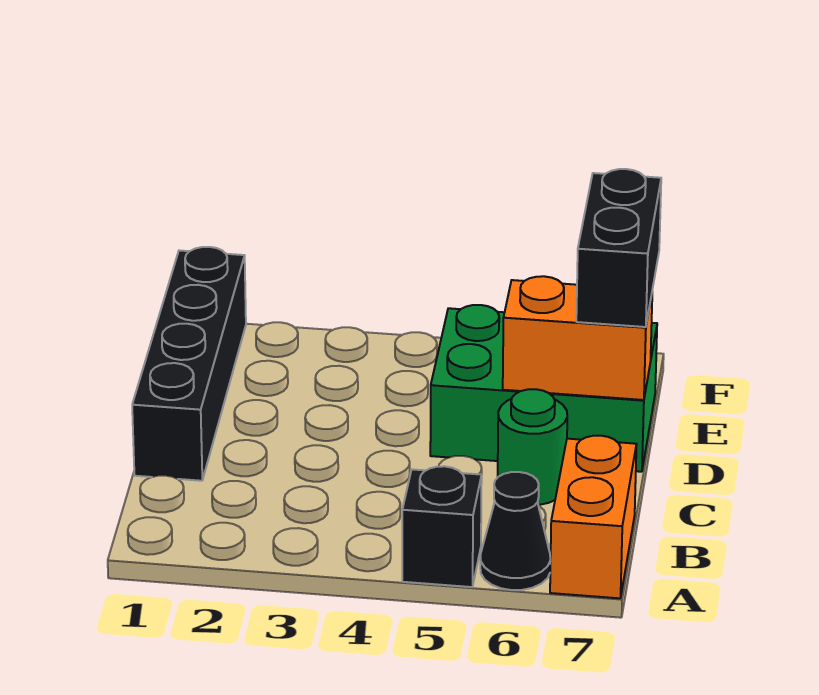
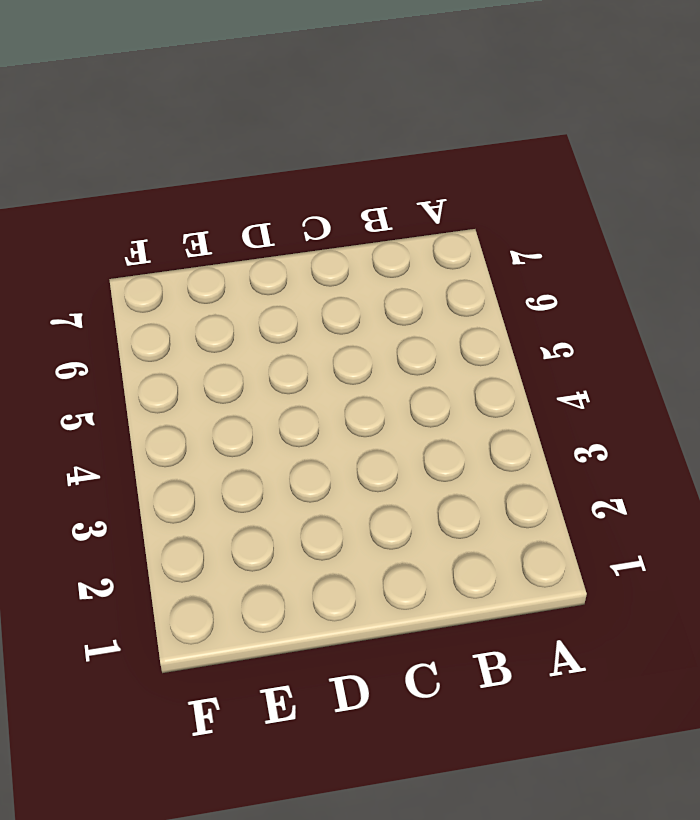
none -> black brick A5 level 1
none -> black cone A6 level 1

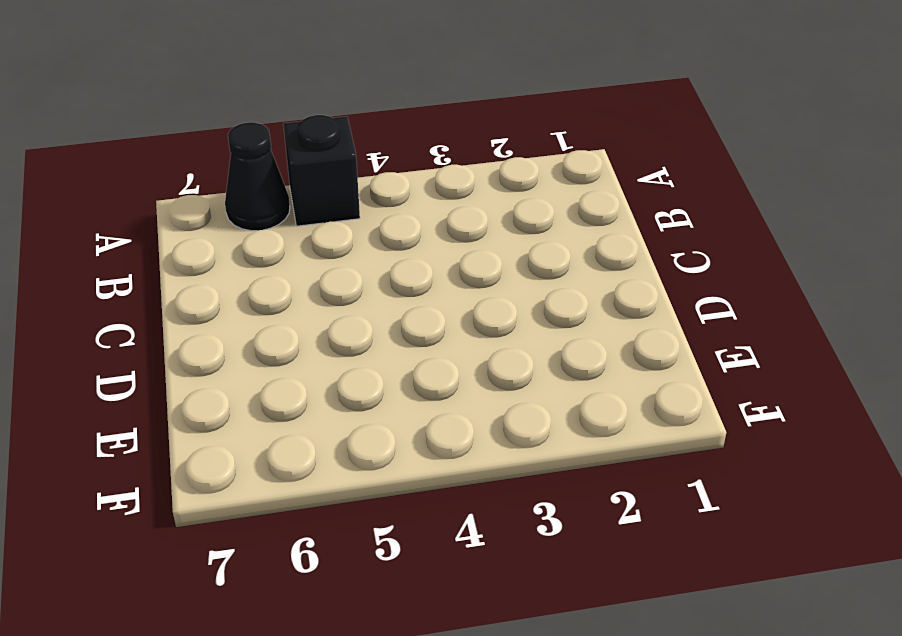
none -> orange brick A7:B7 level 1
none -> black brick C1:F1 level 1

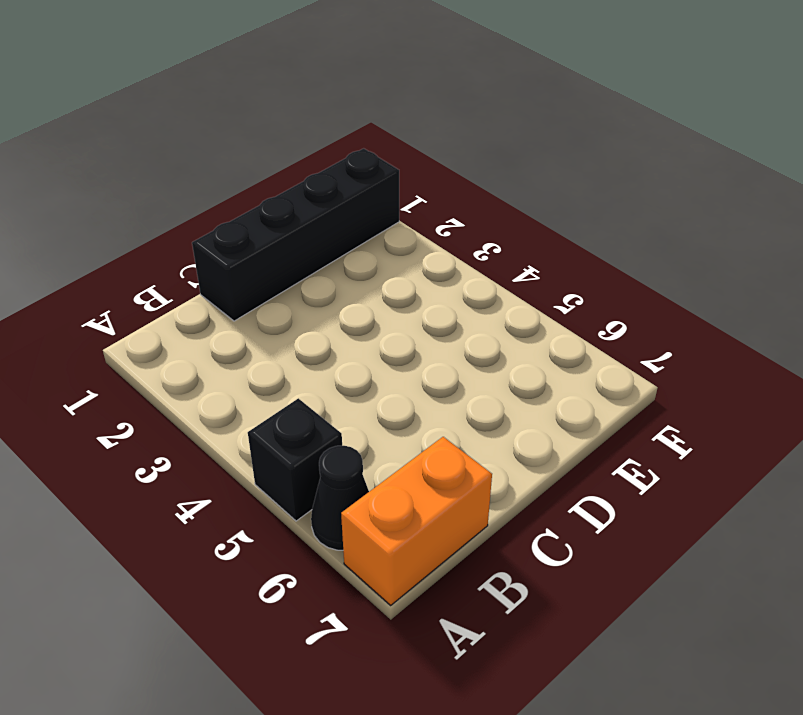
none -> green round brick C6 level 1
none -> green brick D5:E7 level 1

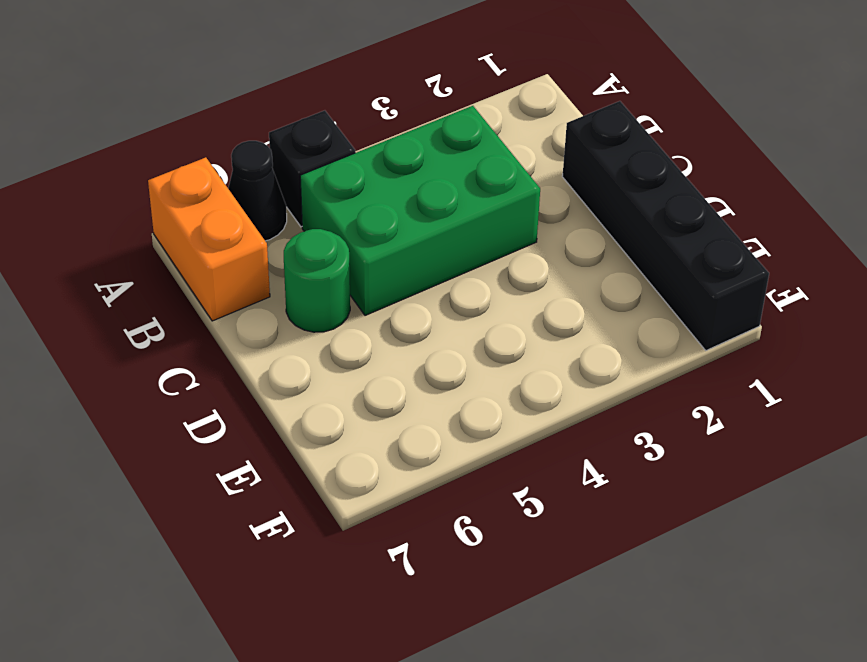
green brick B3:C5 level 1 -> green brick D5:E7 level 1
none -> orange brick D6:D7 level 2
none -> black brick D7:E7 level 3

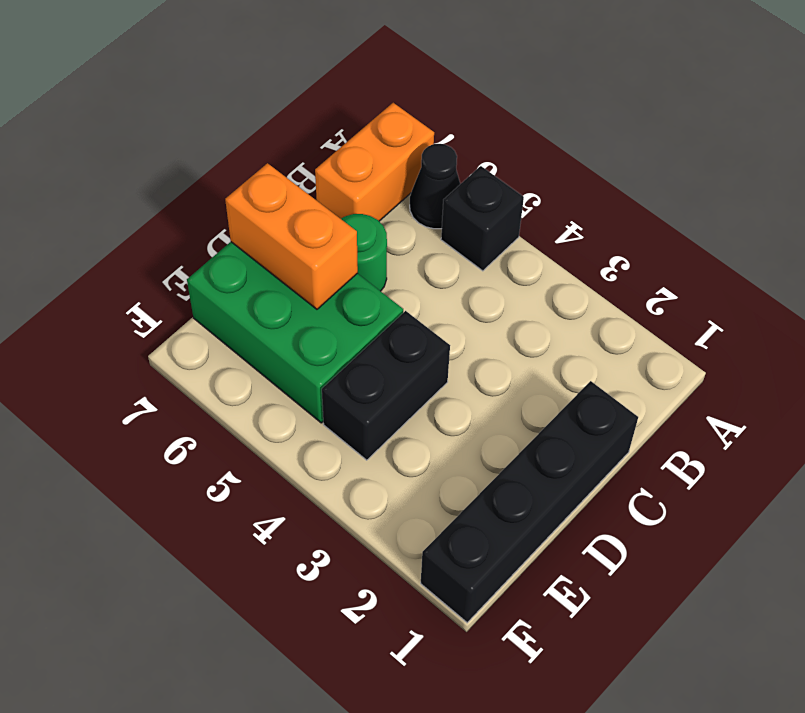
black brick D4:E4 level 1 -> black brick D7:E7 level 3

